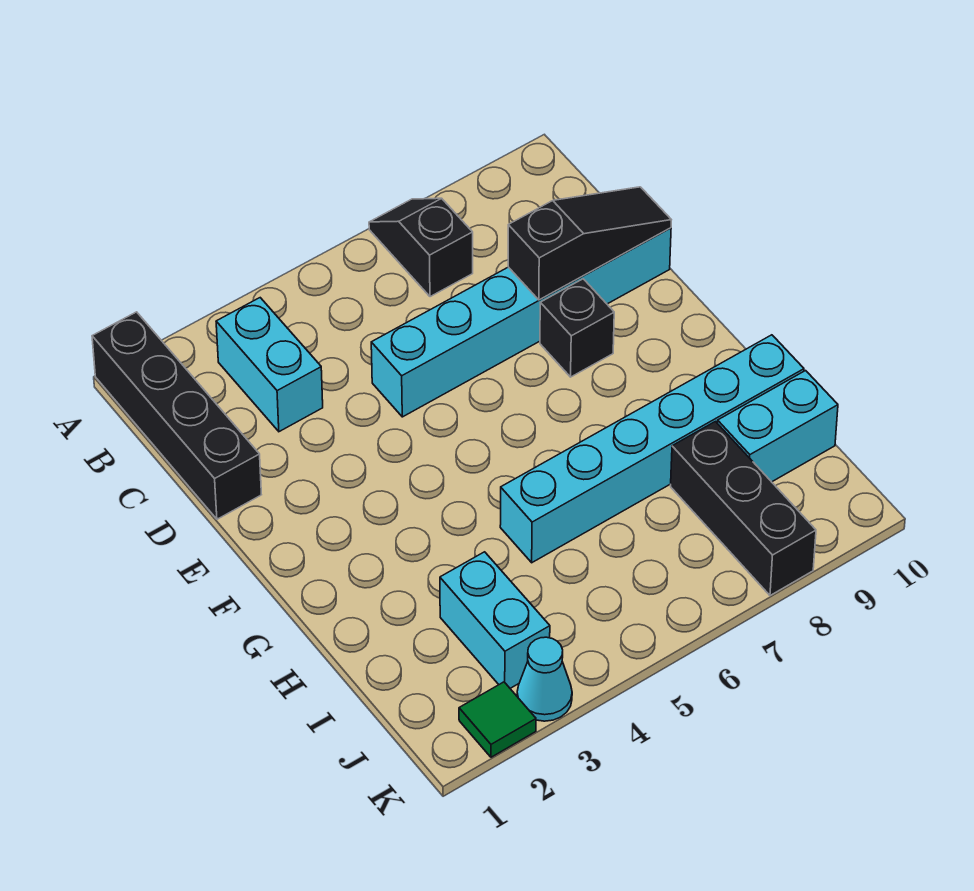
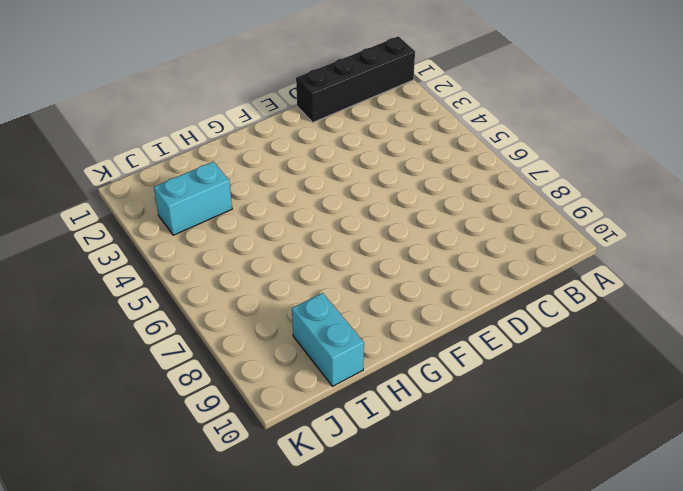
none -> black slope A7:B7 level 1 top B
none -> cyan brick B3:C3 level 1
none -> cyan brick D5:D10 level 1

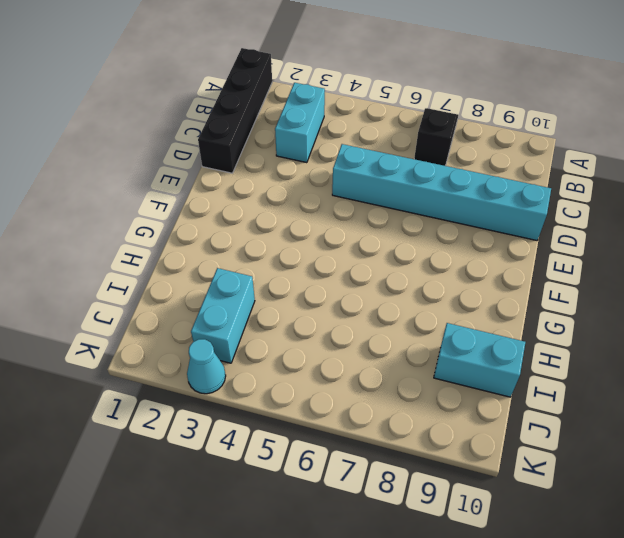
none -> black brick E8 level 1
none -> cyan brick H5:H10 level 1
none -> black brick I8:K8 level 1

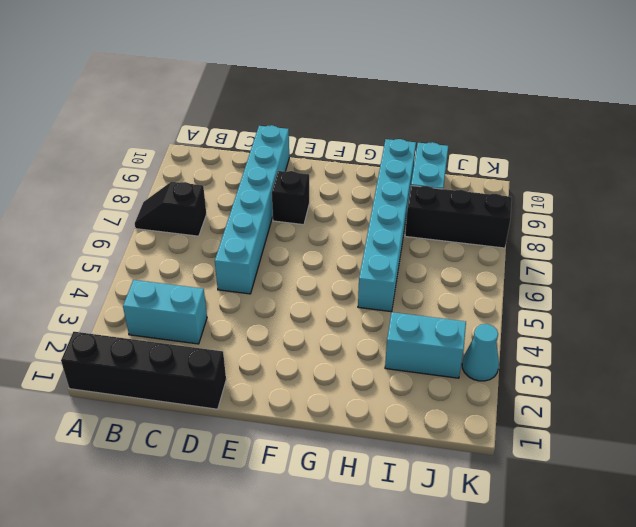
none -> green tile K2 level 1
none -> black slope D8:D10 level 2 top 8

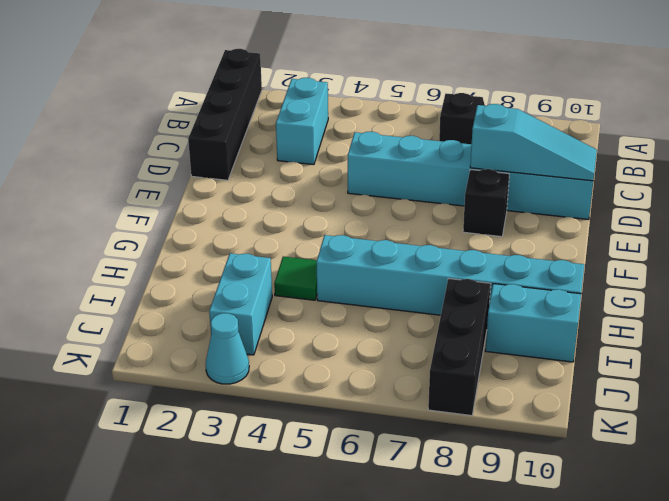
cyan slope D8:D10 level 2 top 8 -> black slope D8:D10 level 2 top 8
green tile H4 level 1 -> green tile K2 level 1

